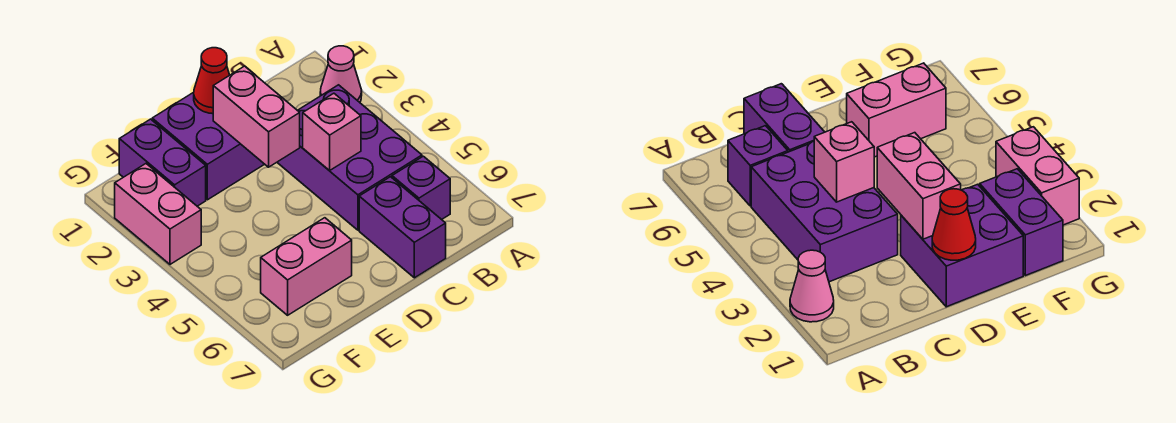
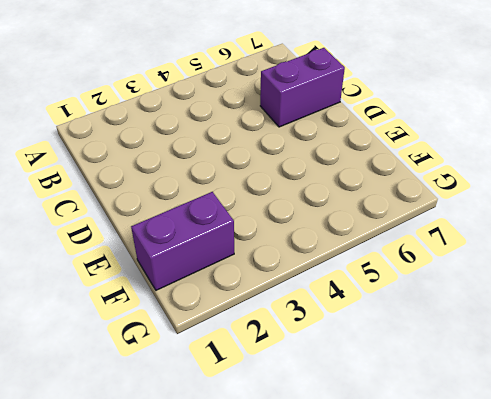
none -> pink cone A2 level 1
none -> purple brick B3:C5 level 1

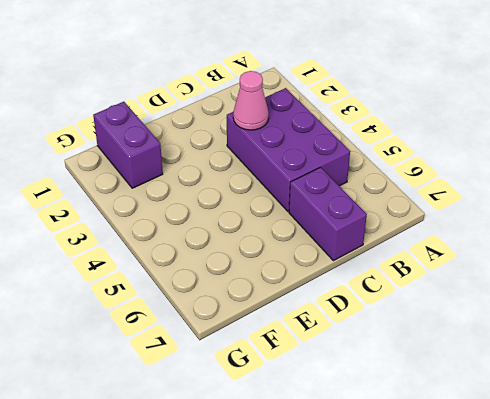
pink cone C3 level 2 -> pink cone A2 level 1
none -> purple brick B6 level 1
none -> purple brick D1:E2 level 1

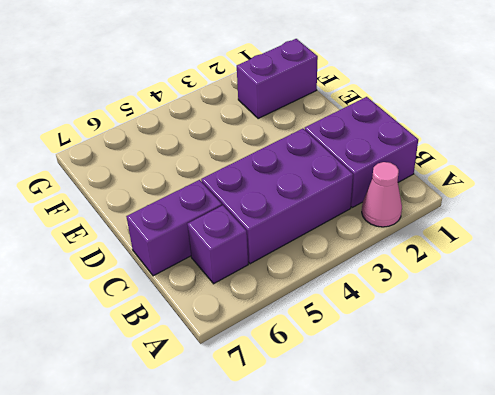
purple brick B1:C2 level 1 -> purple brick D1:E2 level 1
none -> pink brick E6:F6 level 1
none -> pink brick G2:G3 level 1

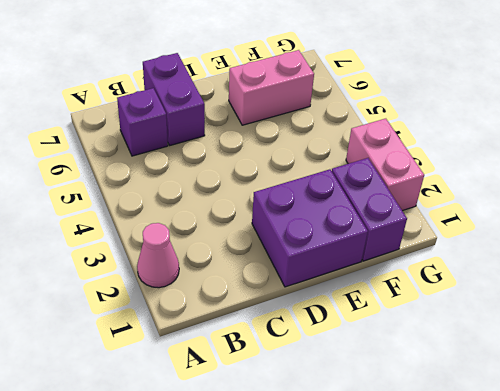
none -> purple brick B3:C5 level 1
none -> pink brick C4 level 2

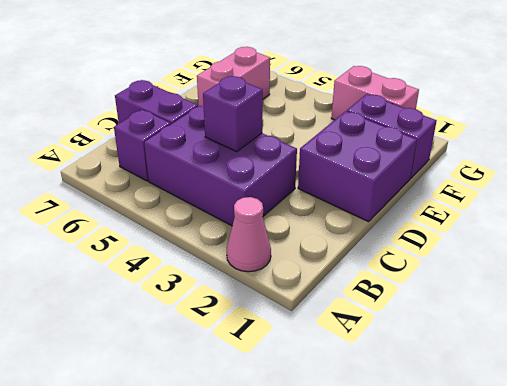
purple brick C4 level 2 -> pink brick C4 level 2
none -> red cone D1 level 2
none -> pink brick D2:D3 level 2

